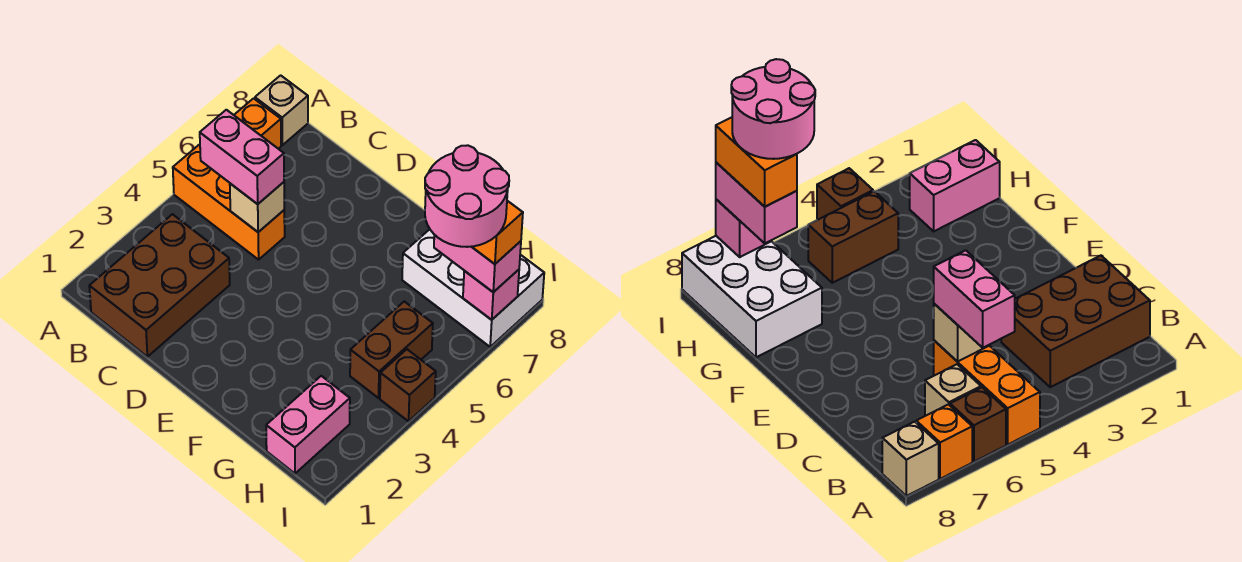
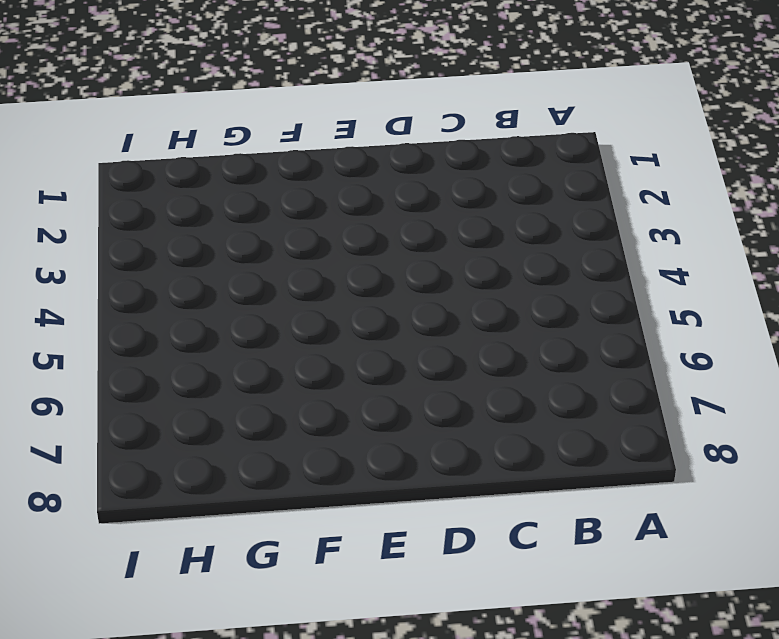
none -> orange brick A5:C5 level 1
none -> brown brick A6 level 1
none -> orange brick A7 level 1

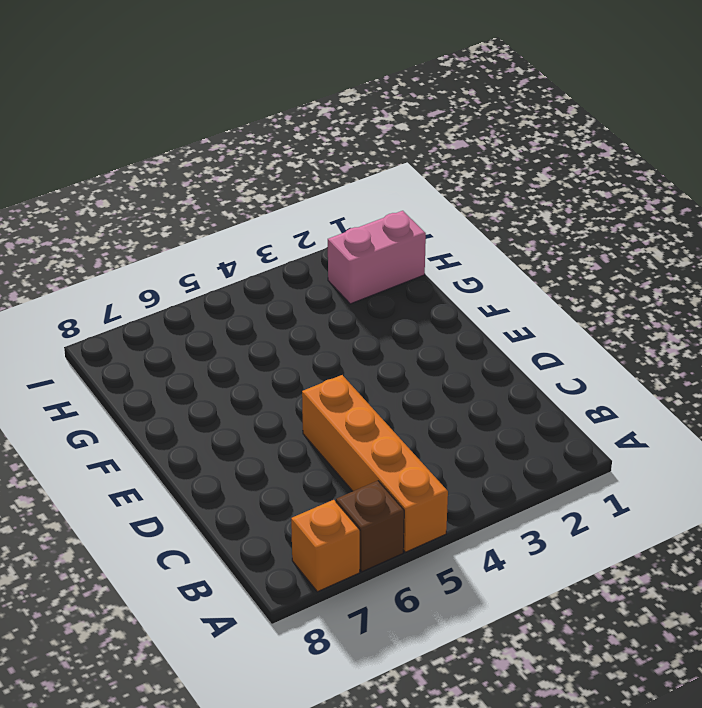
orange brick A5:D5 level 1 -> orange brick A5:C5 level 1
none -> tan brick A8 level 1
none -> brown brick B1:C3 level 1
none -> tan brick B6 level 1

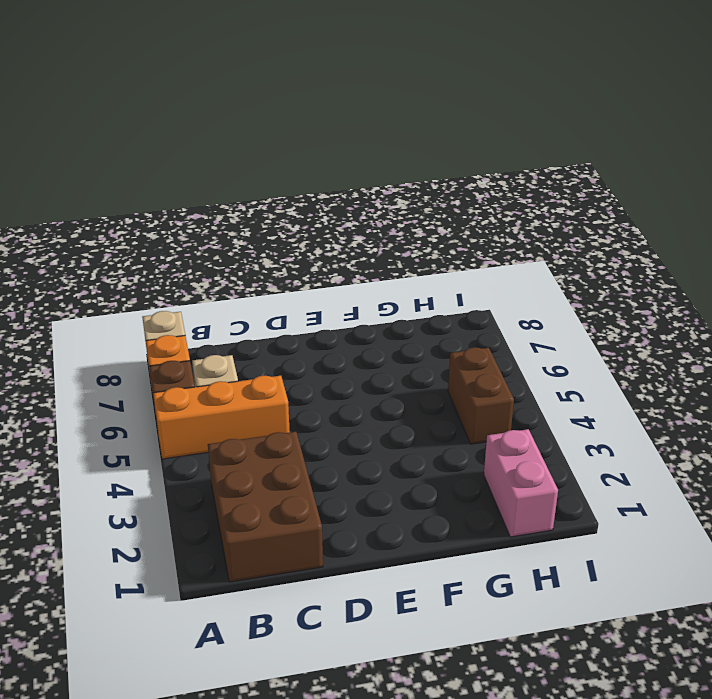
none -> white brick G7:I8 level 1
none -> brown brick I4 level 1
none -> tan brick C5 level 2

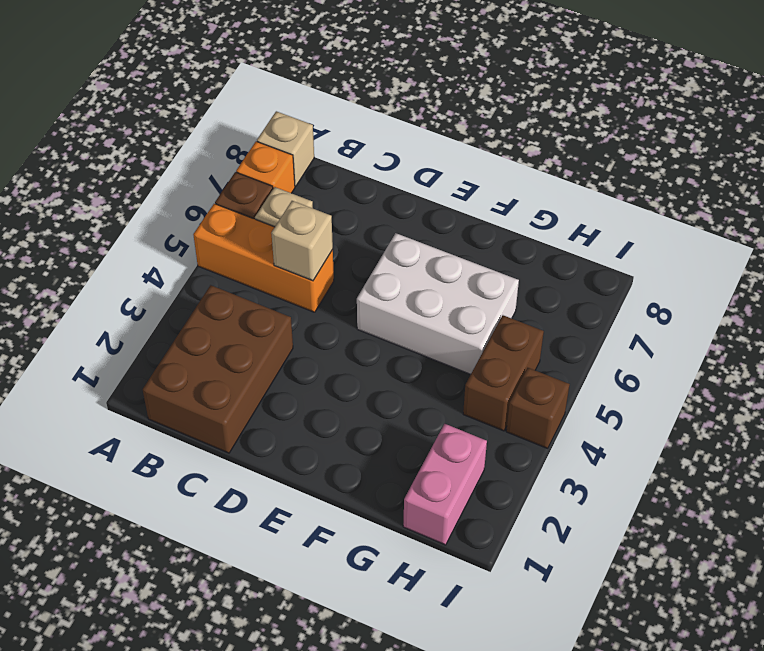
white brick E5:G6 level 1 -> white brick G7:I8 level 1
none -> pink brick I7 level 2
none -> pink brick B5:C5 level 3
none -> pink brick H7:I7 level 3

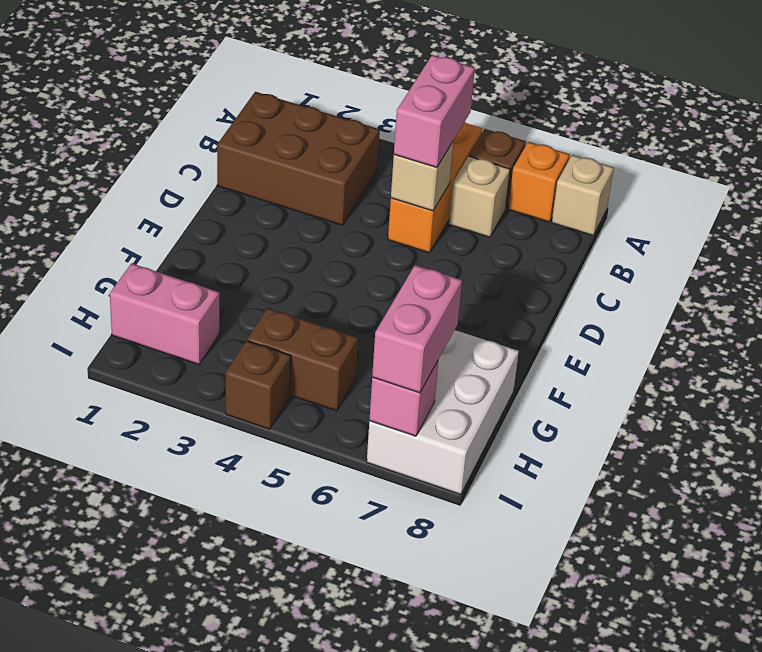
none -> orange brick H7:I7 level 4
none -> pink round brick H6:I7 level 5

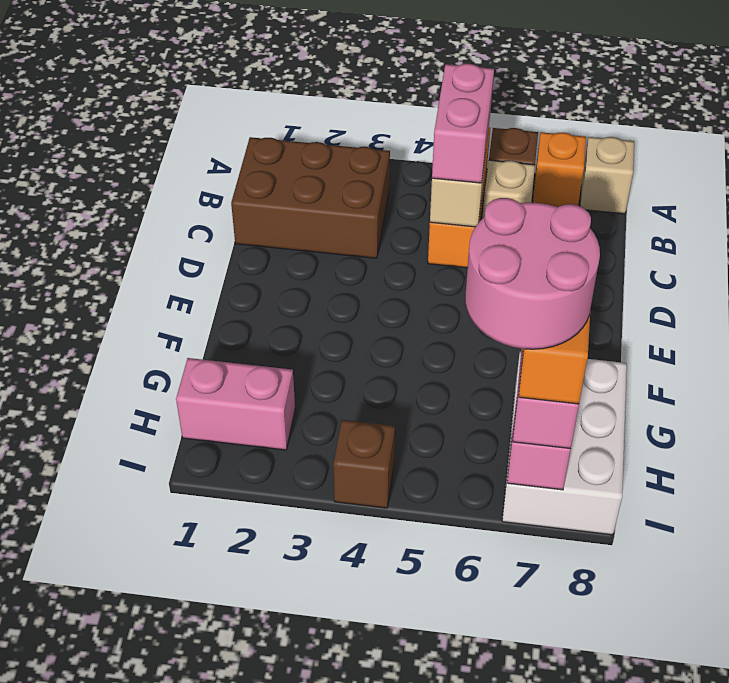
none -> brown brick H4:H5 level 1

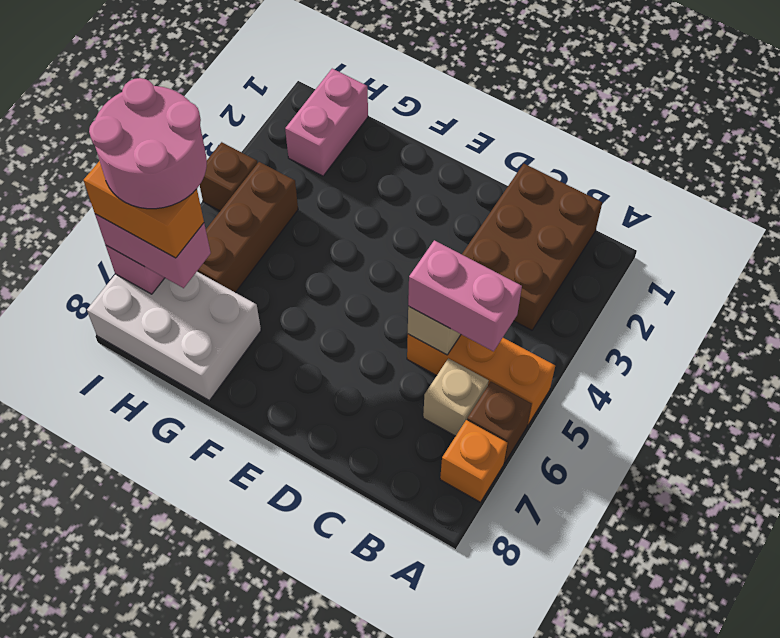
brown brick H4:H6 level 1 -> brown brick H4:H5 level 1
none -> tan brick A8 level 1

